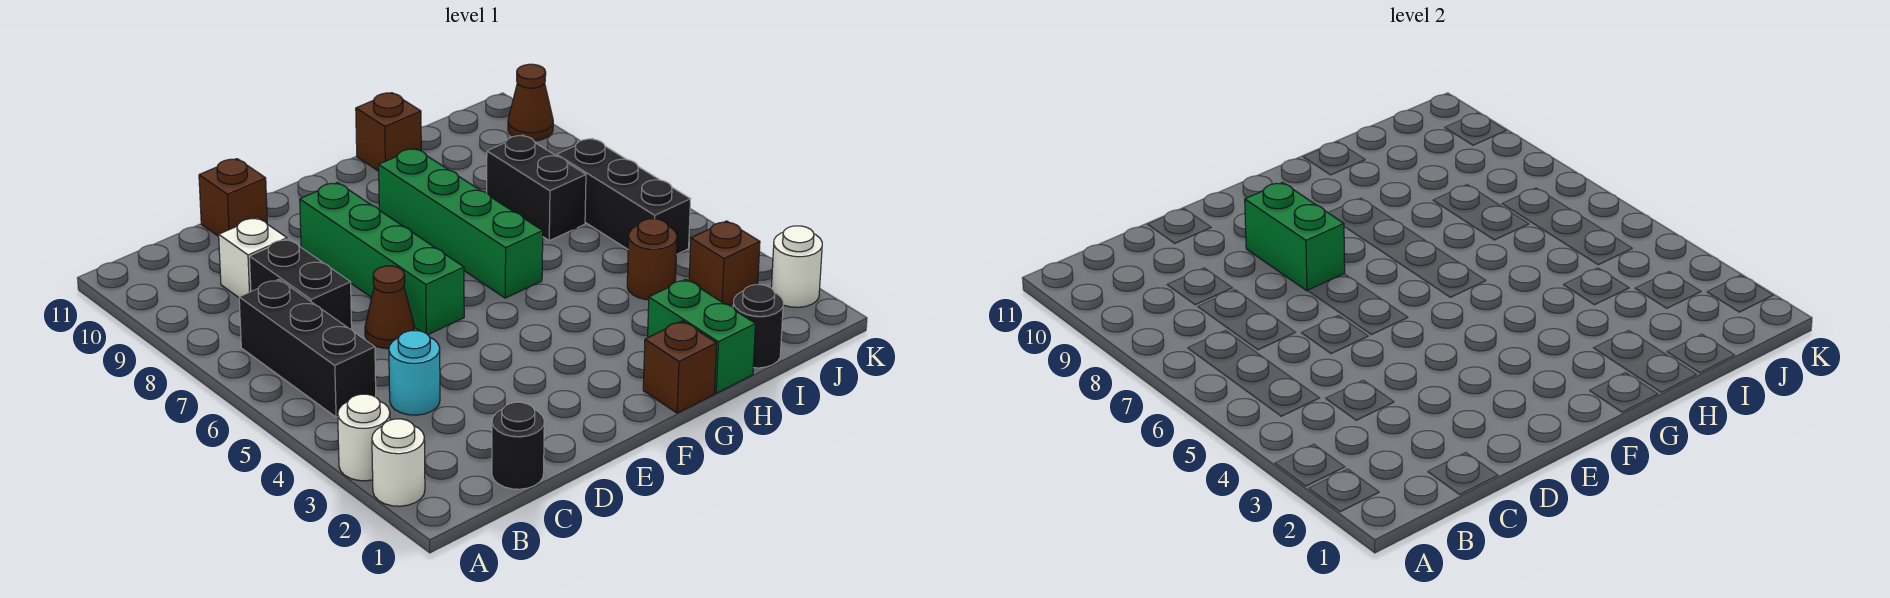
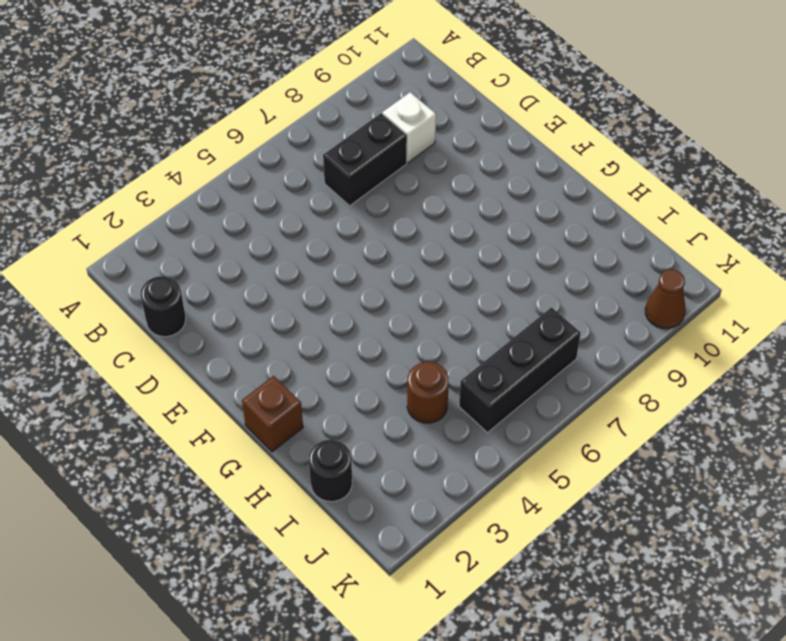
none -> white round brick A2 level 1
none -> white round brick A3 level 1
none -> black brick B5:B7 level 1

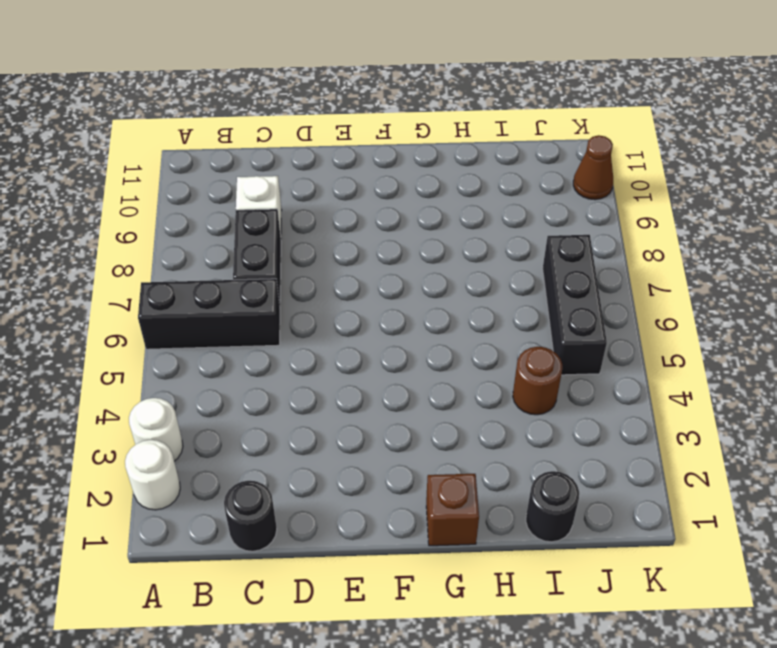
black brick A6:C6 level 1 -> black brick B5:B7 level 1
none -> cyan round brick C4 level 1
none -> brown cone D6 level 1
none -> brown brick D11 level 1

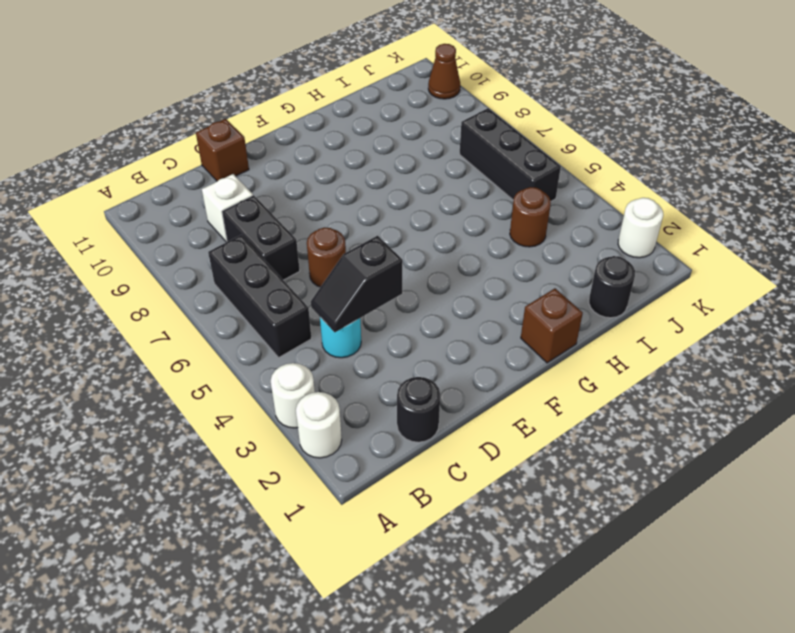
black slope C4:D4 level 2 top D -> none
brown round brick D6 level 1 -> brown cone D6 level 1
none -> green brick E6:E9 level 1
none -> green brick G6:G9 level 1
none -> green brick H1:H2 level 1

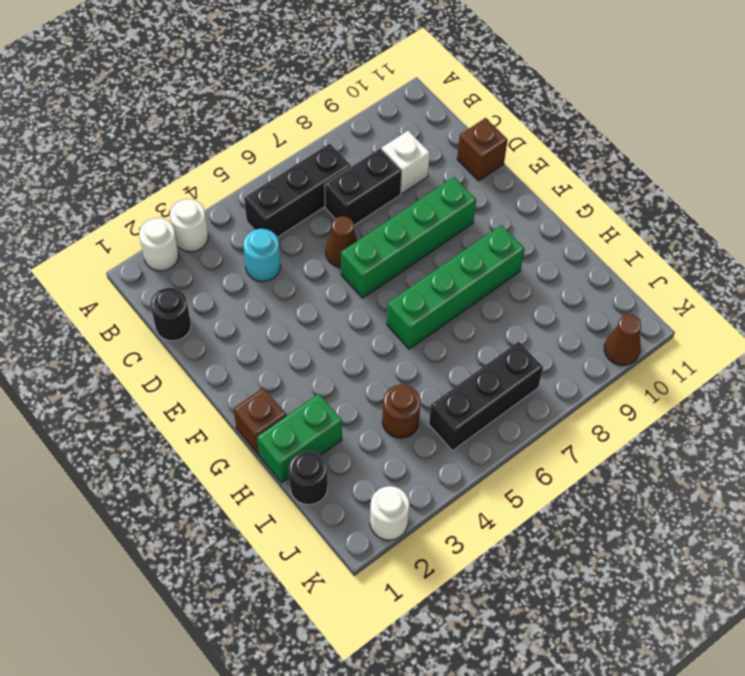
none -> brown brick H11 level 1
none -> black brick I7:I8 level 1
none -> brown brick J3 level 1

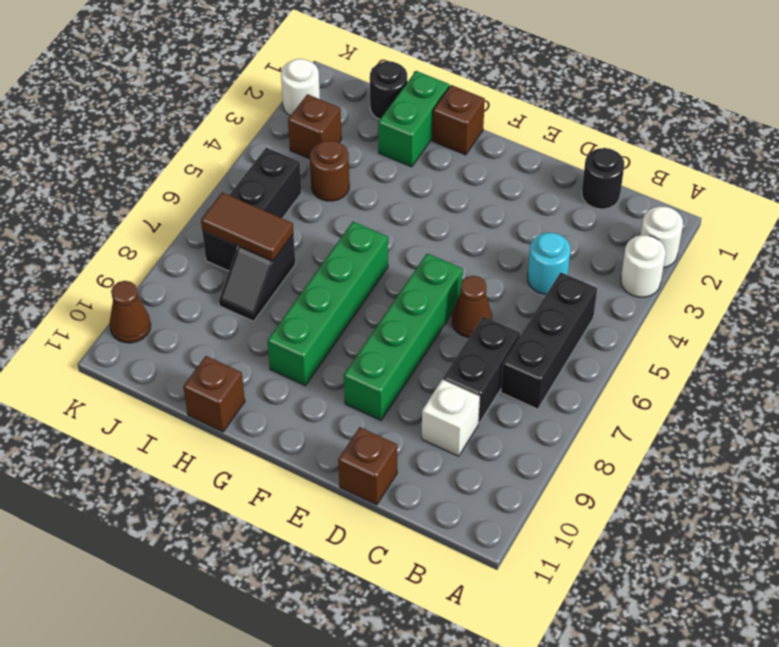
black slope I7:I8 level 1 top 7 -> black brick I7:I8 level 1
brown tile I7:J7 level 2 -> none
none -> green brick E8:E9 level 2

